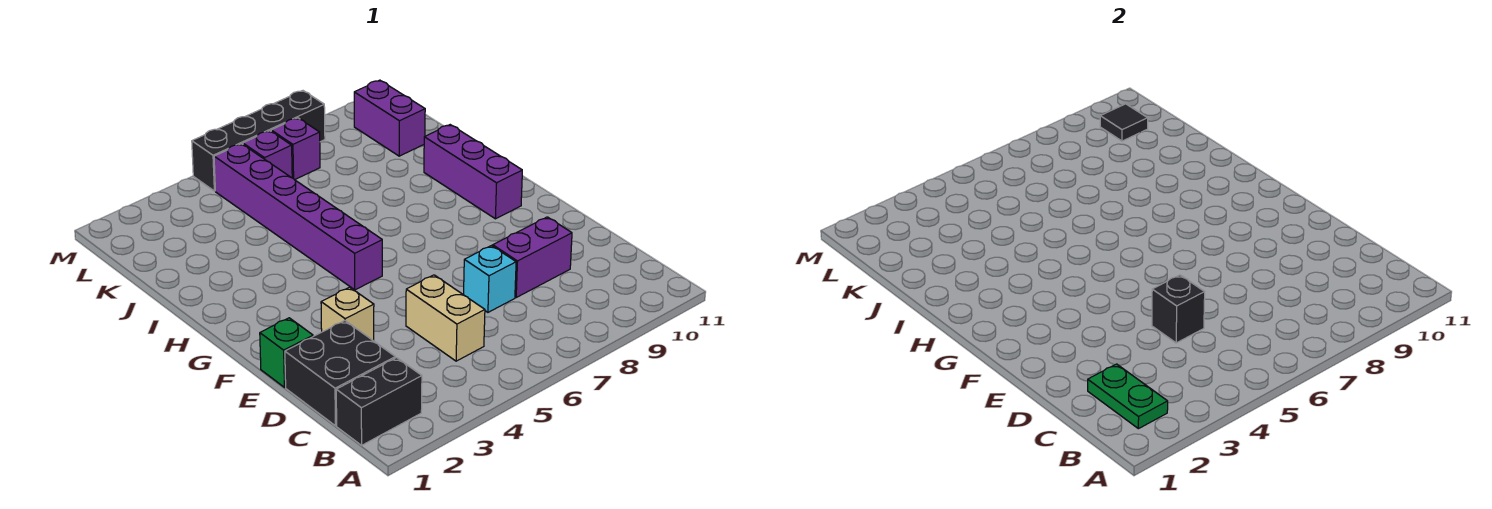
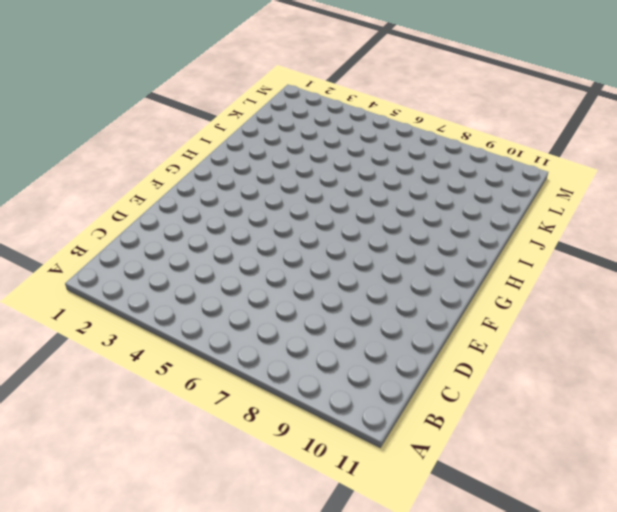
none -> black brick B1:B2 level 1
none -> black brick C1:D2 level 1
none -> tan brick C5:D5 level 1

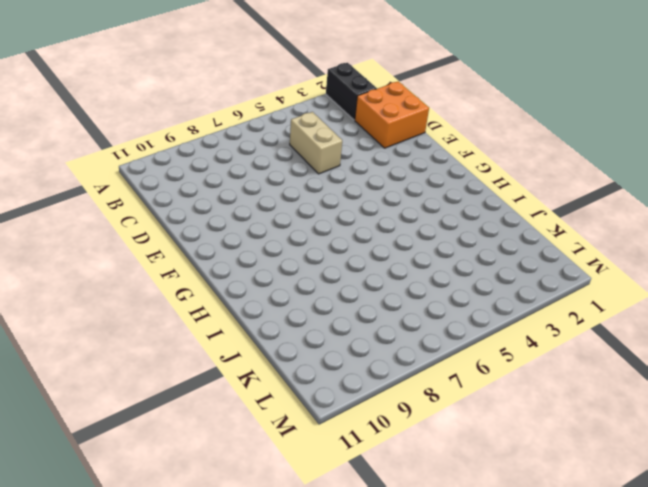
black brick A2:B2 level 1 -> black brick B1:B2 level 1
orange brick C1:D2 level 1 -> black brick C1:D2 level 1
none -> cyan brick D7 level 1
none -> purple brick D8:D9 level 1
none -> green brick E1 level 1

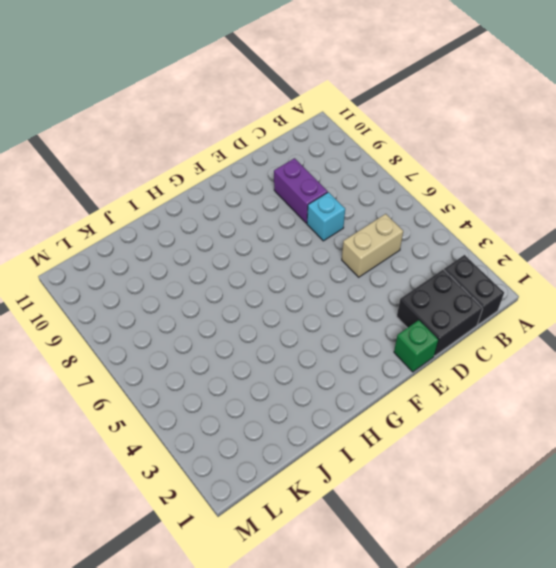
none -> tan brick E3 level 1
none -> purple brick G5:L5 level 1
none -> purple brick G10:I10 level 1

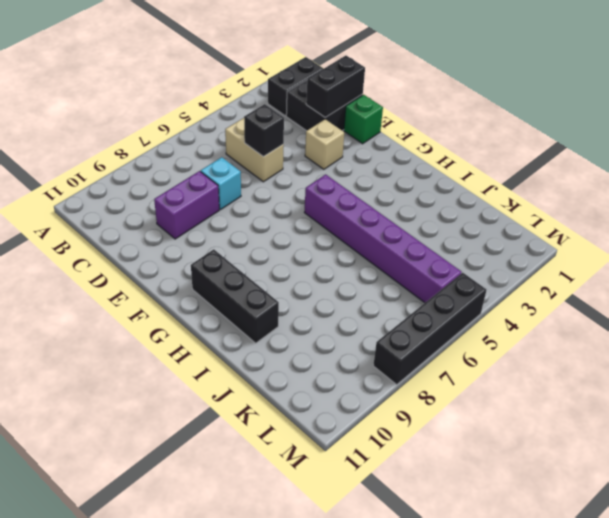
black brick D1:D2 level 2 -> none
black brick G10:I10 level 1 -> purple brick G10:I10 level 1
none -> purple brick K10:L10 level 1
none -> purple brick L6 level 1
none -> purple brick L7 level 1

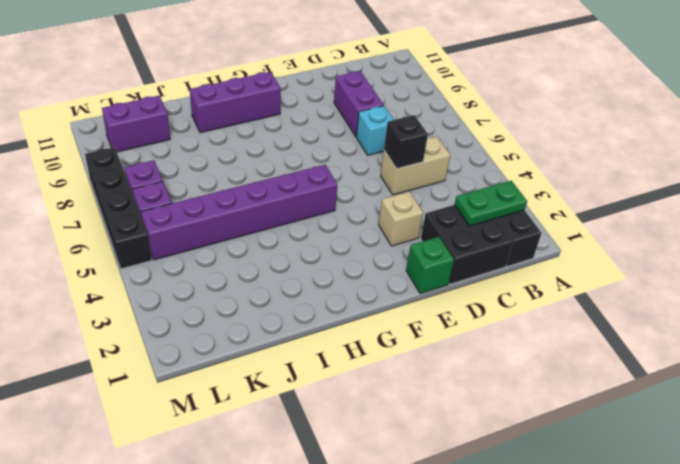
none -> black tile L10 level 2

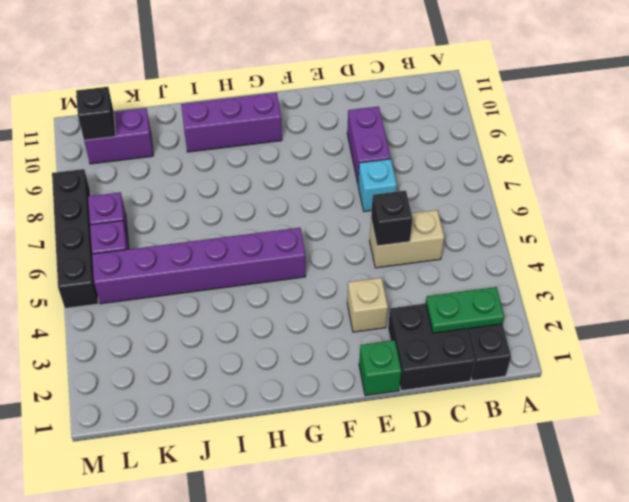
black brick L10 level 2 -> black tile L10 level 2

